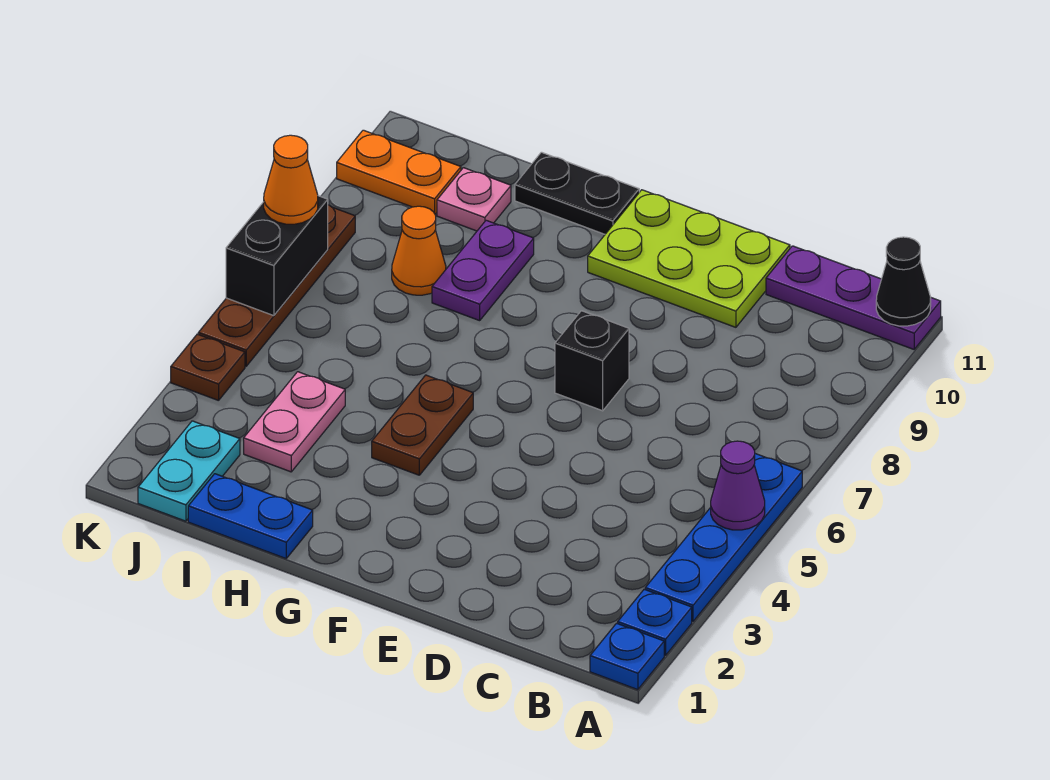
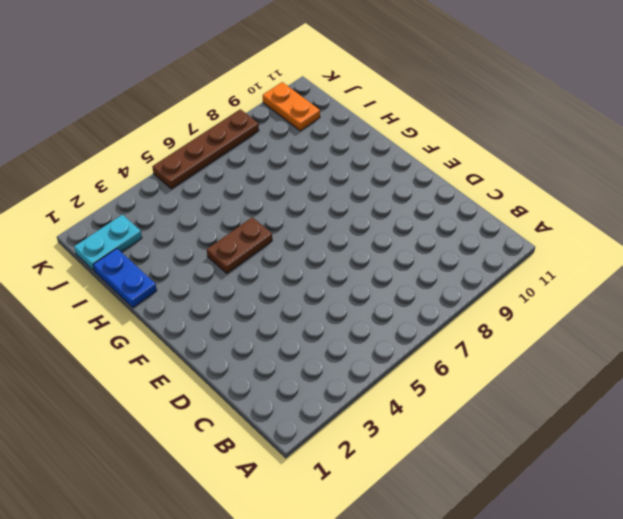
none -> blue plate A1 level 1
none -> blue plate A2 level 1
none -> blue plate A3:A6 level 1

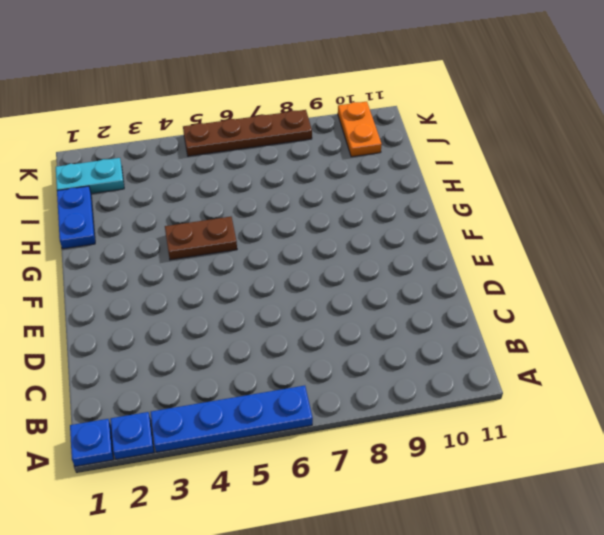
none -> purple plate A11:C11 level 1
none -> lime plate D10:F11 level 1
none -> black brick E7 level 1

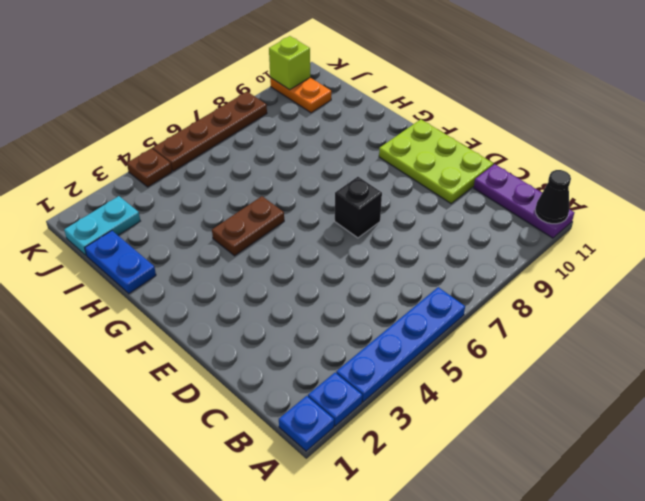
lime brick K10 level 2 -> none
none -> black plate G11:H11 level 1
none -> purple plate H8:H9 level 1
none -> pink plate I3:I4 level 1

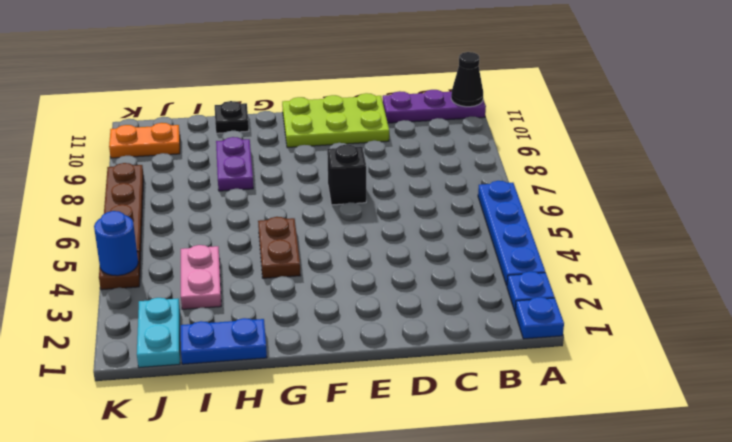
black plate H11 level 1 -> black plate G11:H11 level 1
blue round brick K4 level 2 -> none
none -> orange cone I8 level 1
none -> pink plate I10 level 1
none -> purple cone A5 level 2

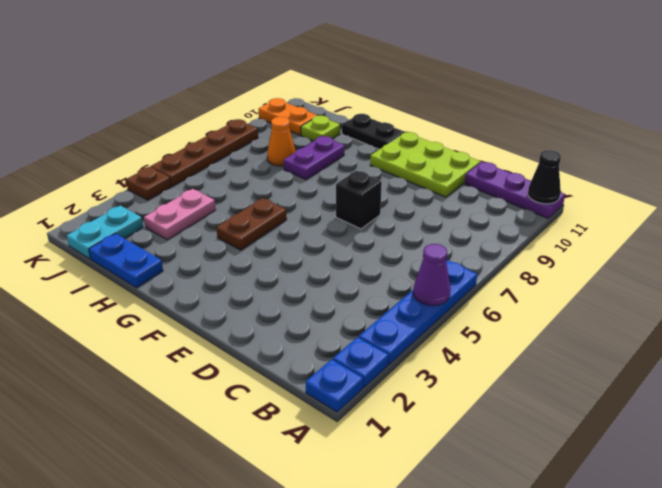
lime plate I10 level 1 -> pink plate I10 level 1
none -> black brick K6:K7 level 2
none -> orange cone K7 level 3

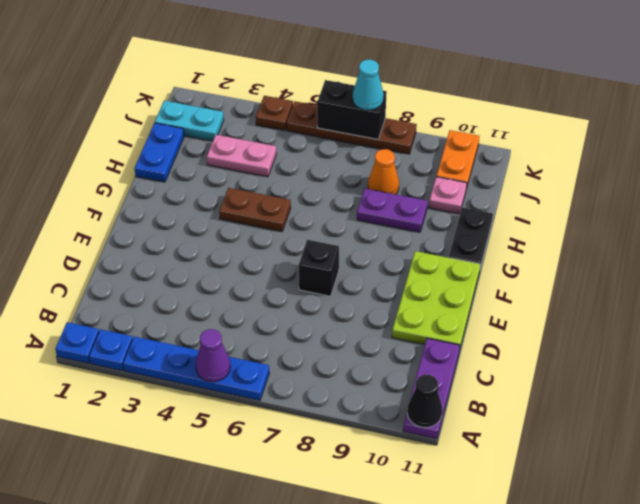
cyan cone K7 level 3 -> orange cone K7 level 3

